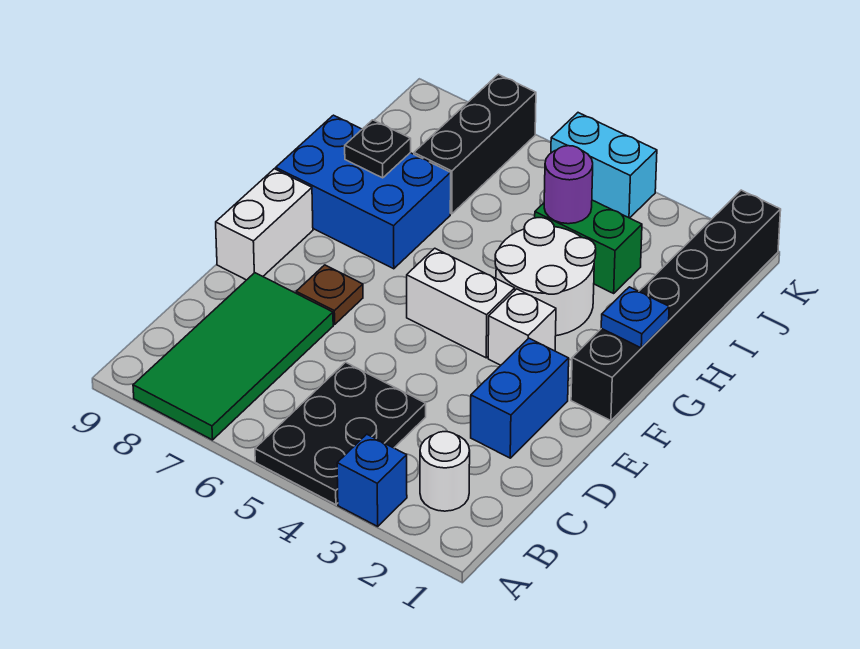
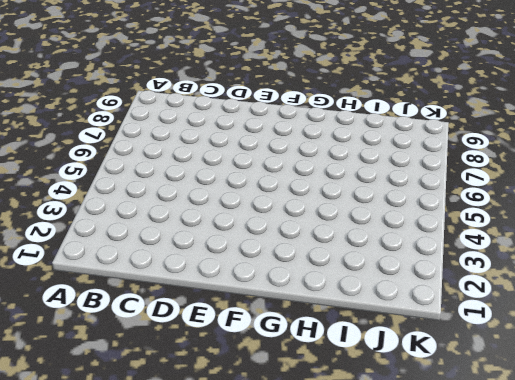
none -> blue brick A3 level 1
none -> black plate A4:C5 level 1
none -> green tile A7:D8 level 1

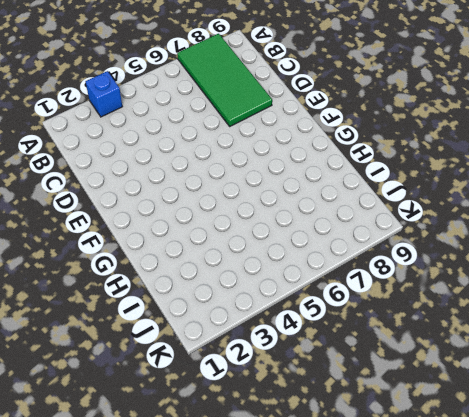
none -> black plate A4:C5 level 1
none -> white round brick B2 level 1
none -> blue brick D2:E2 level 1

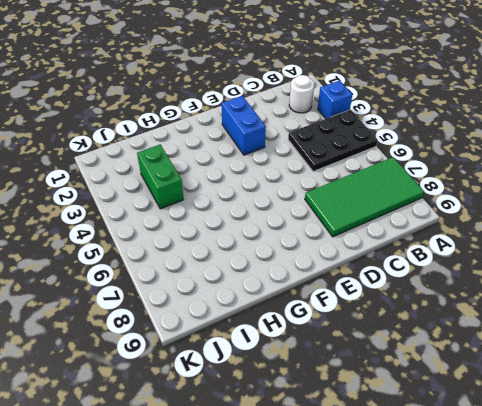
blue brick E2:E3 level 1 -> blue brick D2:E2 level 1
none -> brown plate E7 level 1
none -> white brick E9:F9 level 1
none -> black brick F1:K1 level 1

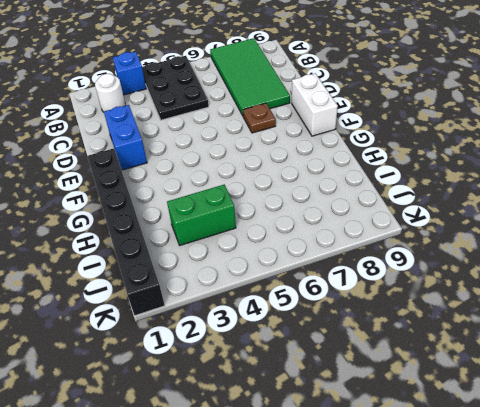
none -> white brick F3 level 1
none -> white brick F4:F5 level 1
none -> white round brick G3:H4 level 1

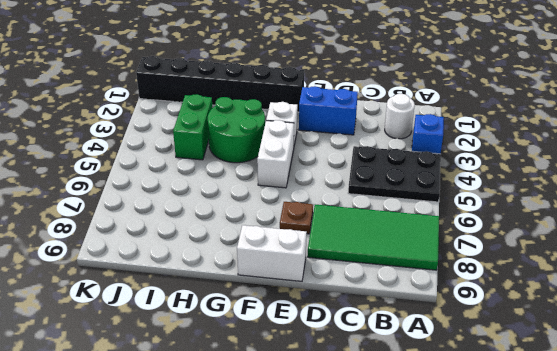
green round brick G3:H4 level 1 -> white round brick G3:H4 level 1
none -> blue brick G7:H9 level 1
none -> black brick I7:K7 level 1
none -> cyan brick K4:K5 level 1

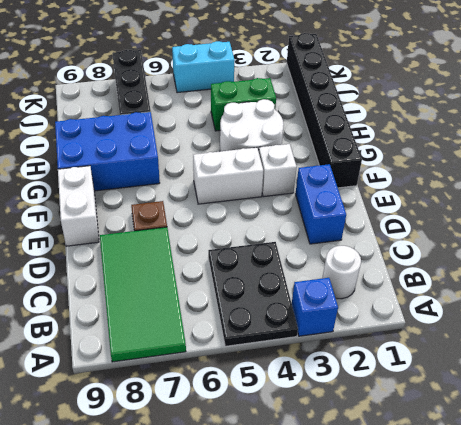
none -> blue plate G1 level 2
none -> black plate H8 level 2
none -> purple round brick I4 level 2

